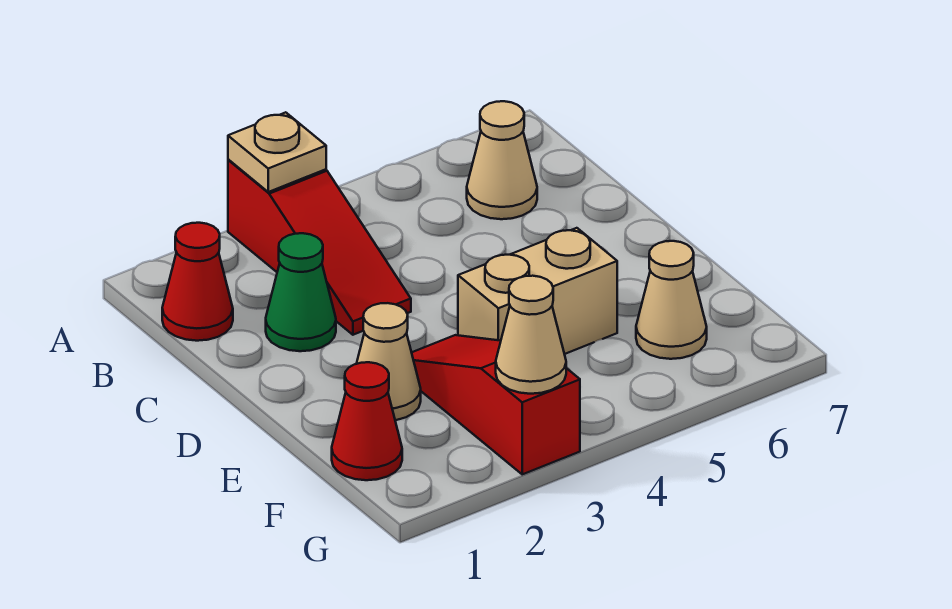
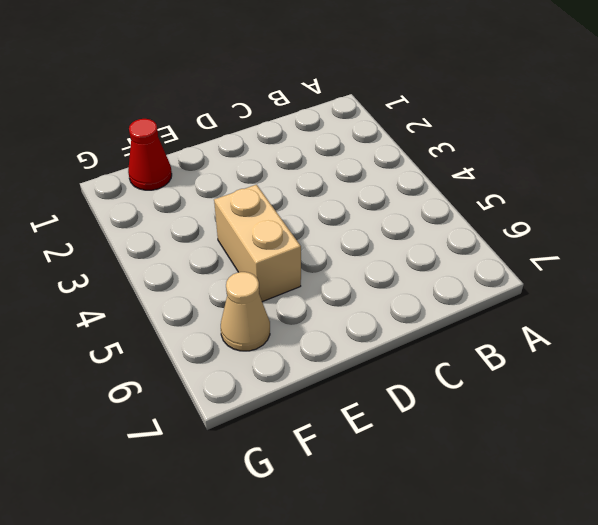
none -> red slope A3:C3 level 1 top A
none -> red cone B1 level 1

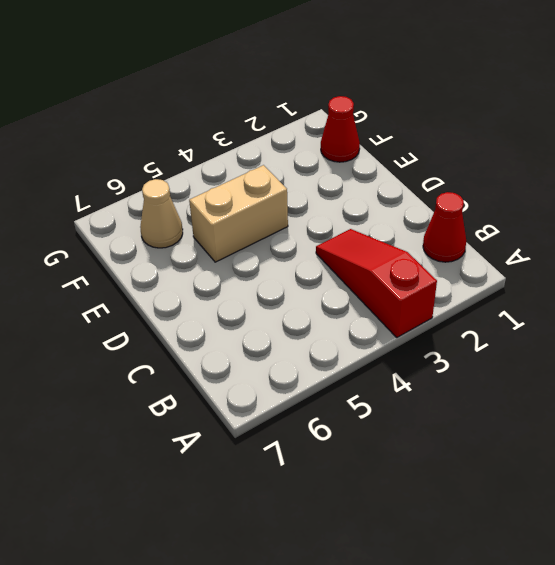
none -> tan cone B6 level 1
none -> green cone C2 level 1

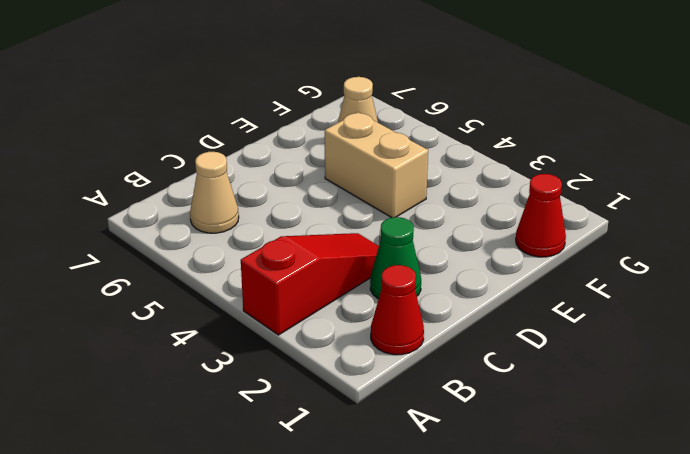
none -> tan cone E2 level 1
none -> red slope E3:G3 level 1 top G

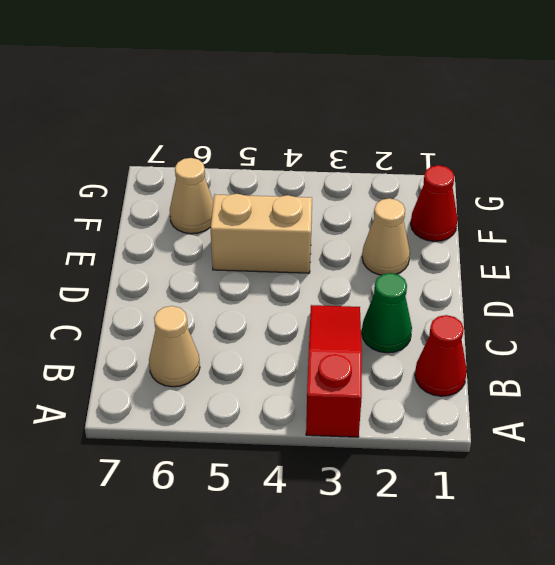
none -> red slope E3:G3 level 1 top G
none -> tan plate A3 level 2

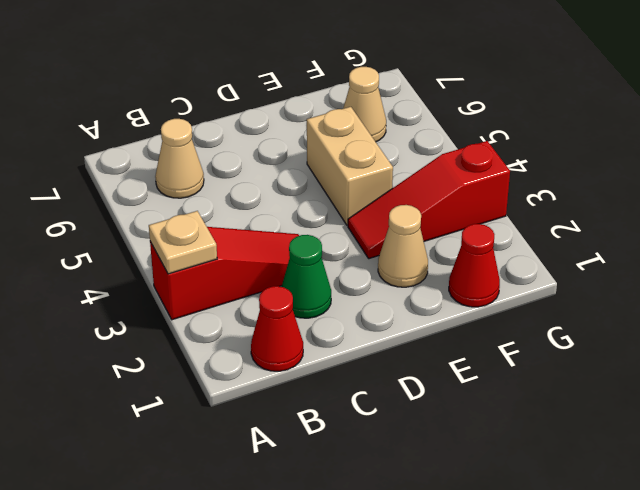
none -> tan cone G3 level 2

